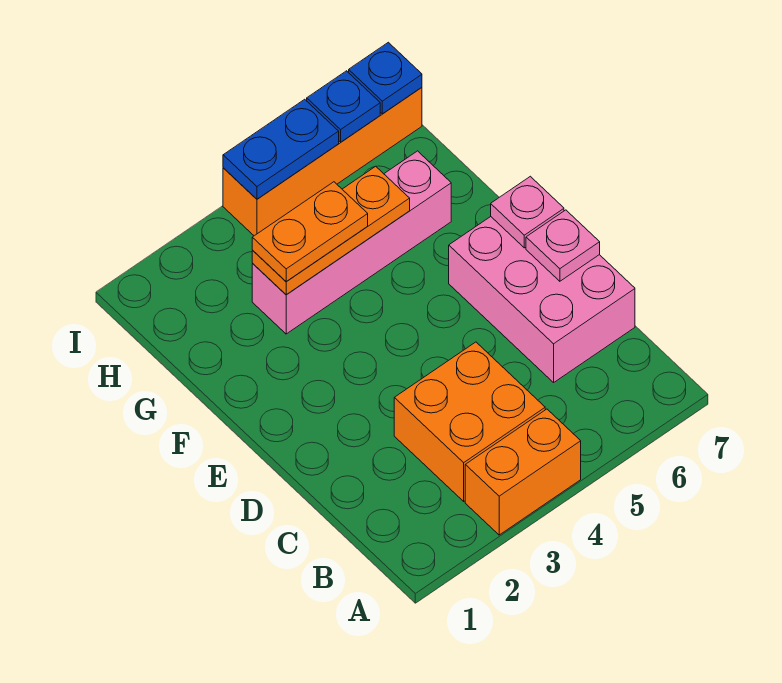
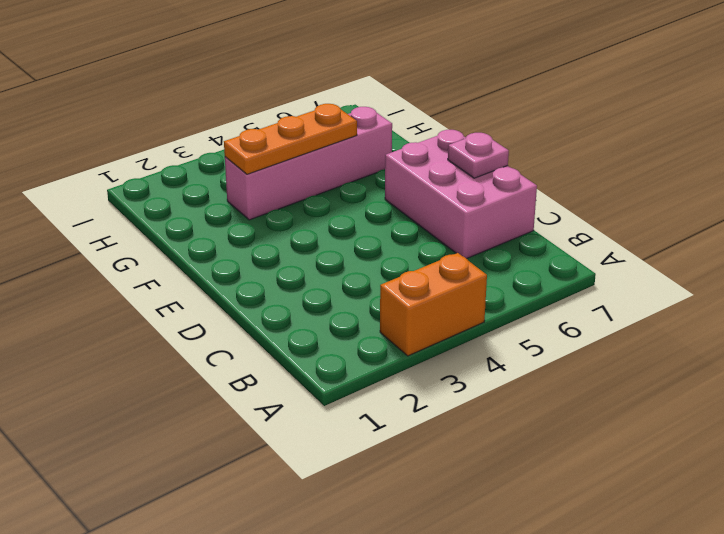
none -> orange brick B3:C4 level 1
none -> orange brick I4:I7 level 1
none -> pink plate E7 level 2

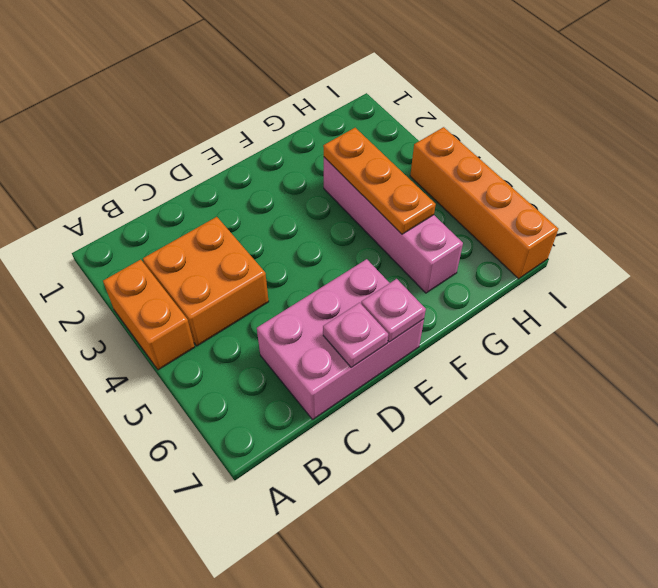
none -> blue plate I4:I5 level 2
none -> blue plate I6 level 2
none -> blue plate I7 level 2

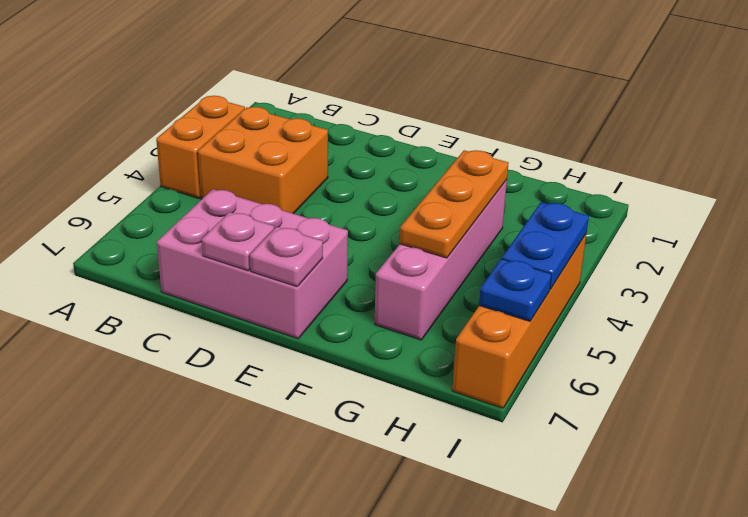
none -> blue plate I7 level 2
none -> orange plate G3:G4 level 3

